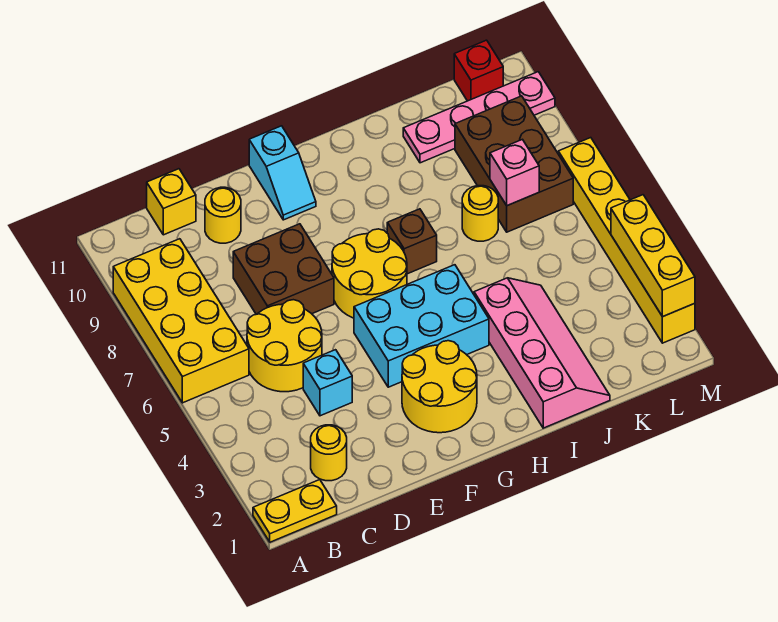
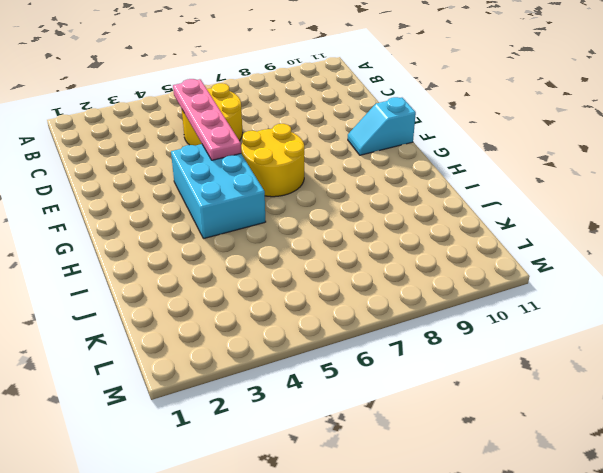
pink plate C5:F5 level 2 -> pink plate J10:M10 level 1
none -> yellow plate A1:B1 level 1
none -> yellow brick A6:B9 level 1
none -> yellow round brick C2 level 1

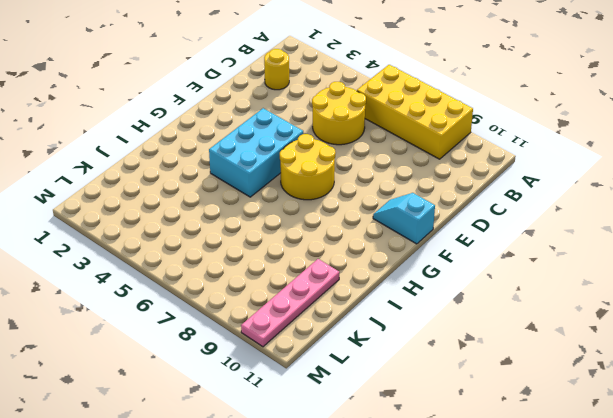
none -> yellow plate A1:B1 level 1
none -> yellow brick C11 level 1
none -> cyan brick D4 level 1

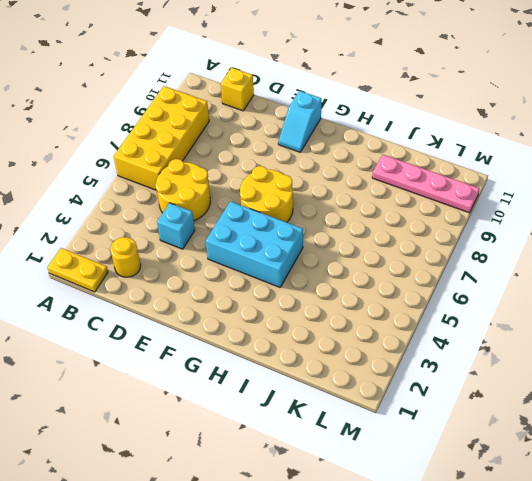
none -> brown brick D7:E8 level 1
none -> yellow round brick D10 level 1
none -> yellow round brick F2:G3 level 1

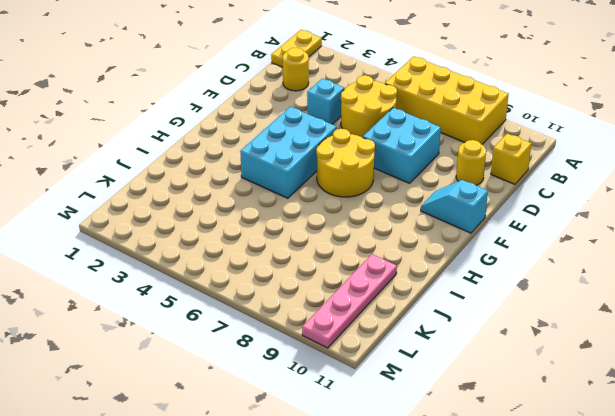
cyan brick D7:E8 level 1 -> brown brick D7:E8 level 1
none -> yellow round brick F2:G3 level 1
none -> brown brick H7 level 1
none -> pink slope I1:J4 level 1 top I

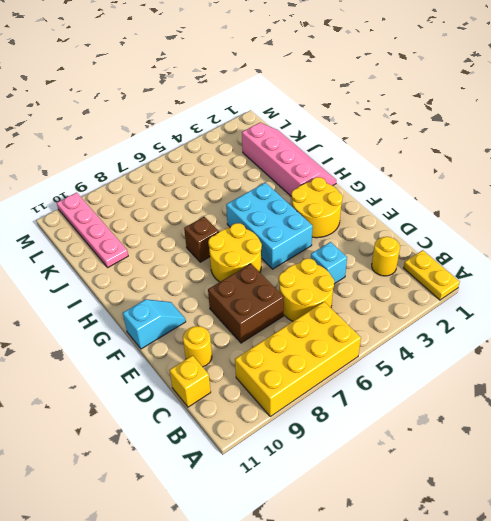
pink slope H1:K2 level 1 top 2 -> pink slope I1:J4 level 1 top I
none -> yellow round brick J7 level 1
none -> brown brick K7:L9 level 1
none -> red brick L11 level 1

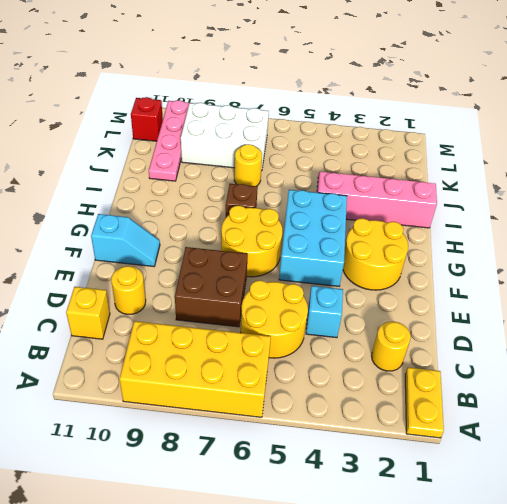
white brick K7:L9 level 1 -> brown brick K7:L9 level 1
none -> yellow brick M2:M7 level 1
none -> pink brick K7 level 2
none -> yellow brick M2:M4 level 2

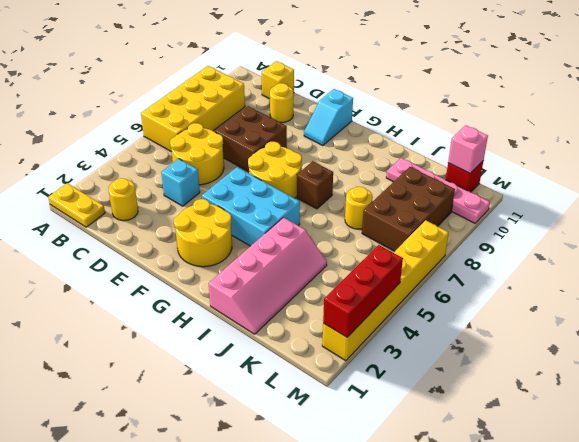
pink brick L11 level 2 -> pink brick K7 level 2
red brick M2:M4 level 2 -> yellow brick M2:M4 level 2

